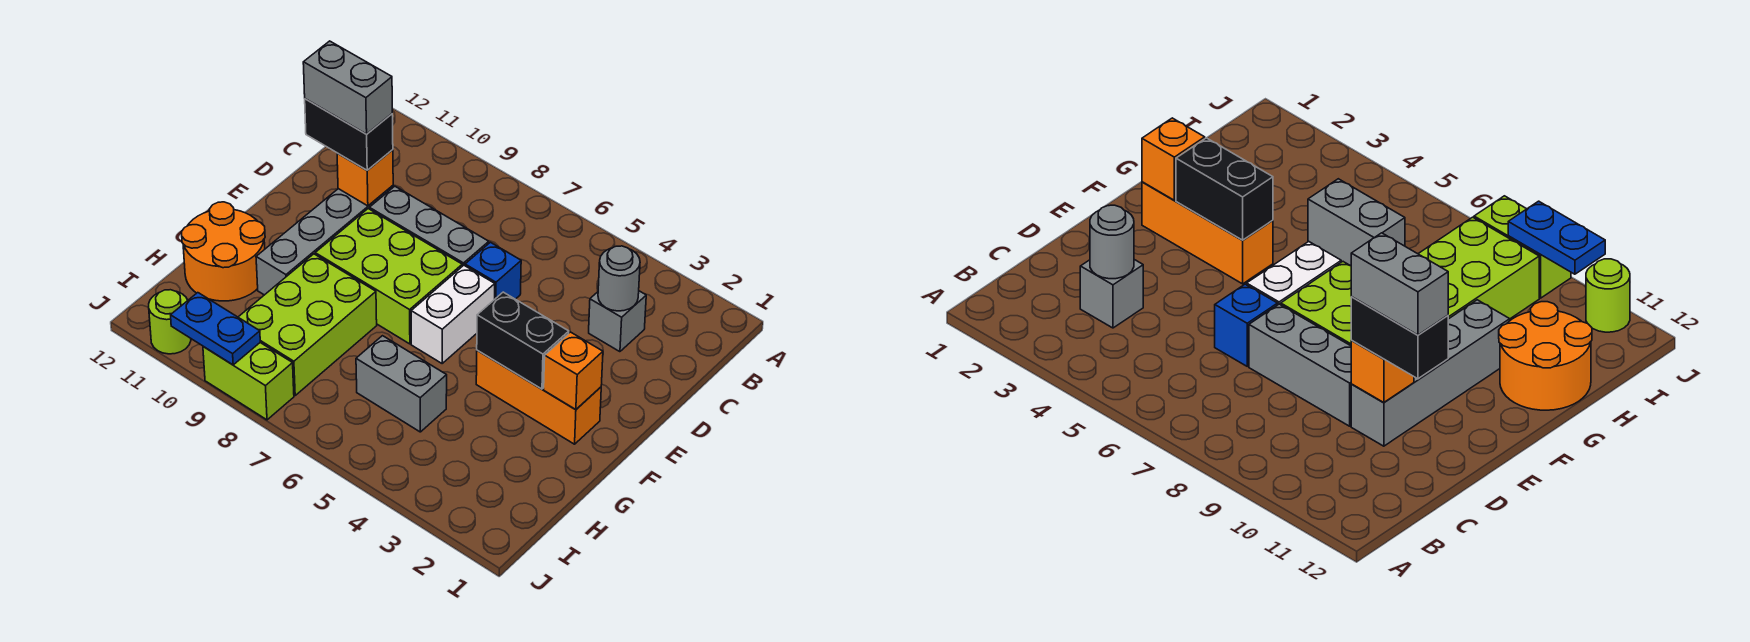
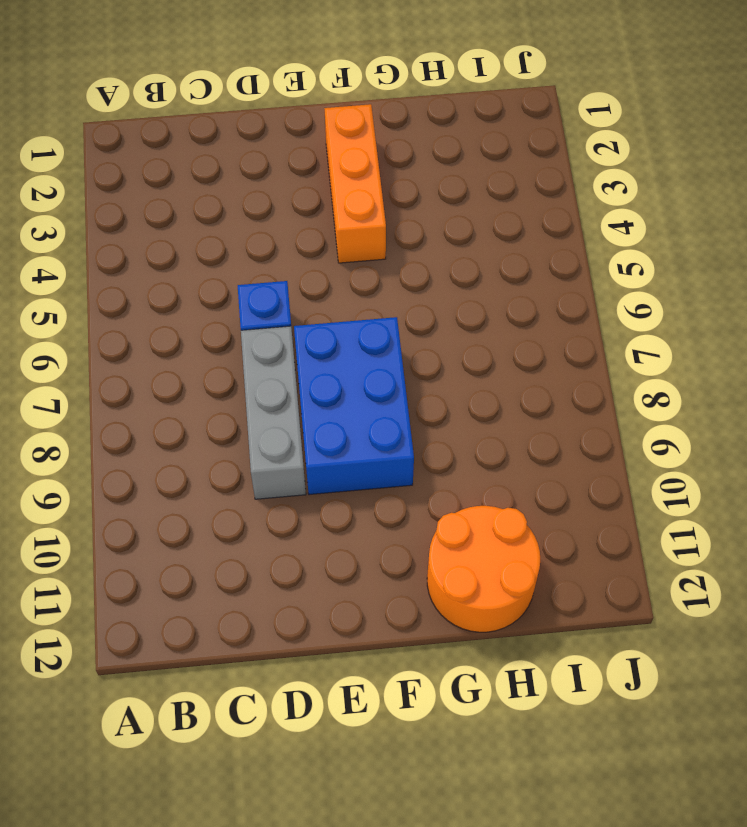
blue brick E7:F9 level 1 -> lime brick E7:F9 level 1
none -> grey brick C3 level 1
none -> grey brick D10:G10 level 1
none -> white brick E6:F6 level 1

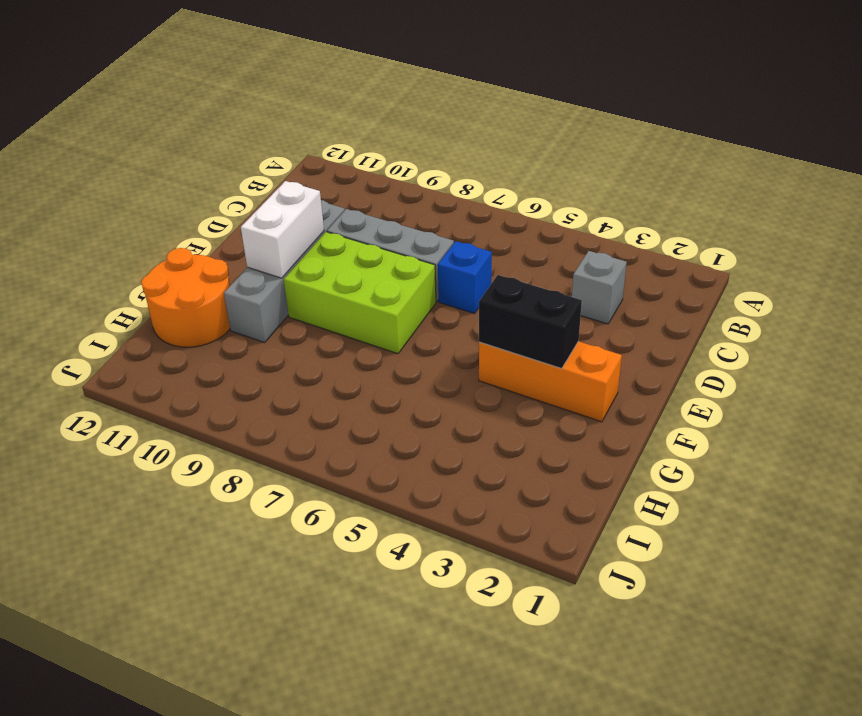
white brick E10:F10 level 2 -> white brick E6:F6 level 1
none -> lime brick G8:I9 level 1
none -> grey brick H5:H6 level 1
none -> lime brick J8:J9 level 1

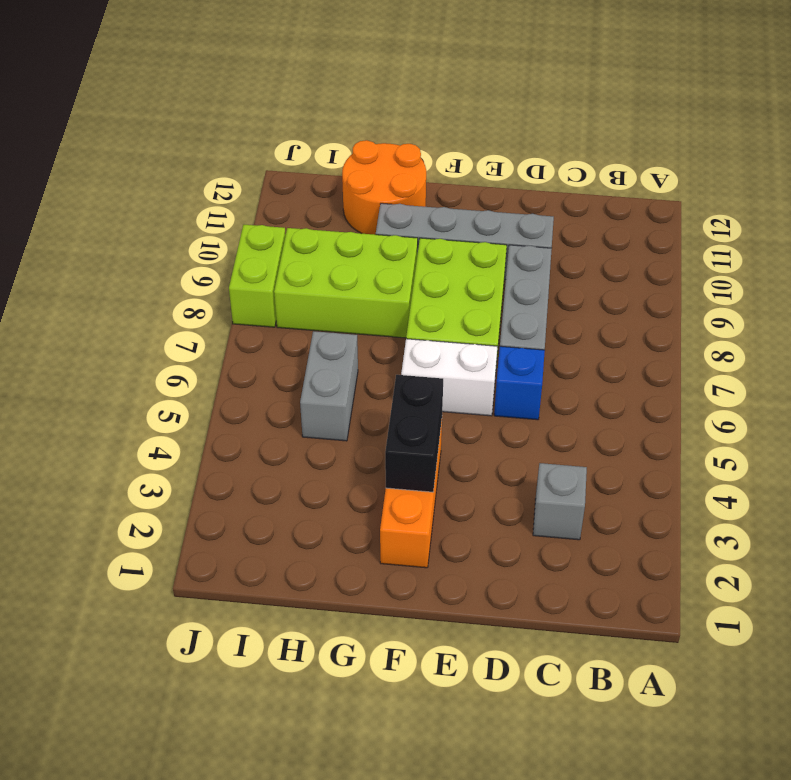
none -> lime round brick J11 level 1
none -> grey round brick C3 level 2
none -> orange brick D10 level 2

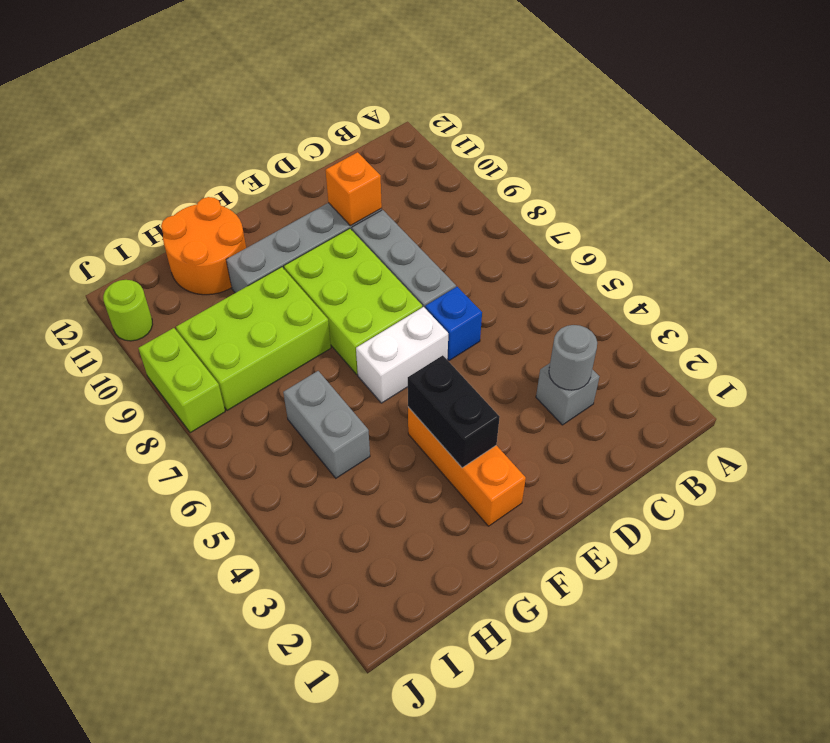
none -> orange brick F2 level 2
none -> blue plate J9:J10 level 2
none -> black brick D10:D11 level 3

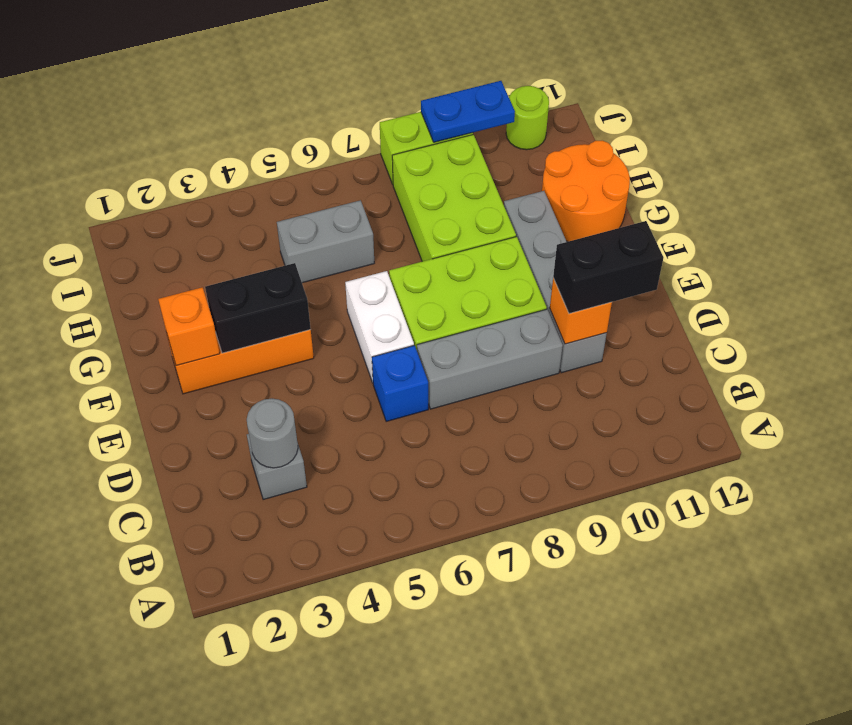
none -> grey brick D10:D11 level 4

